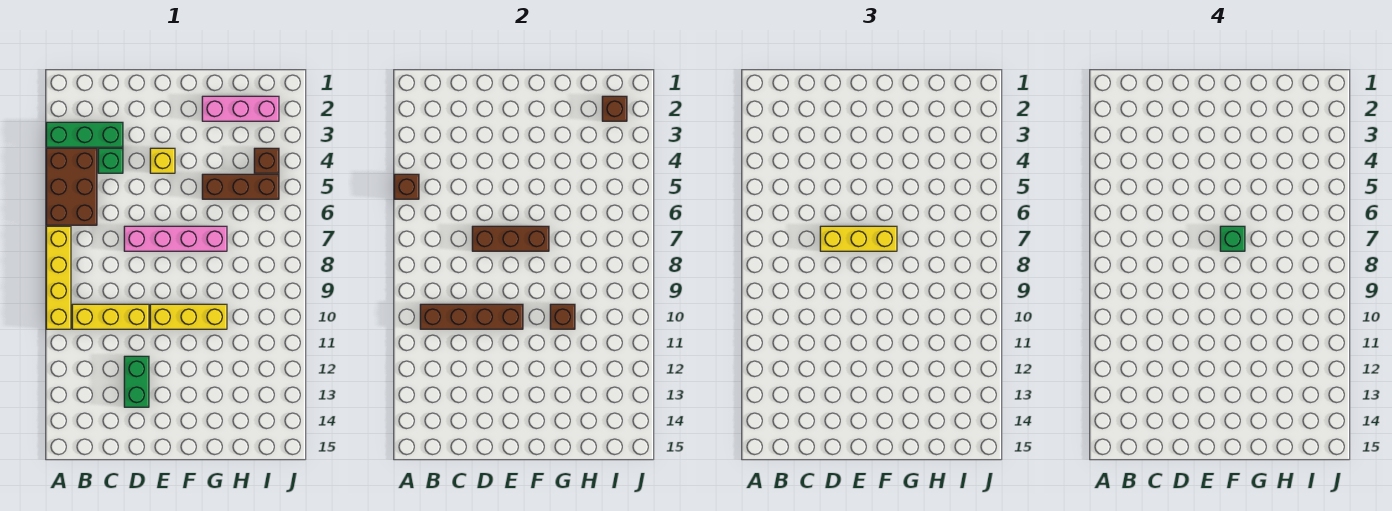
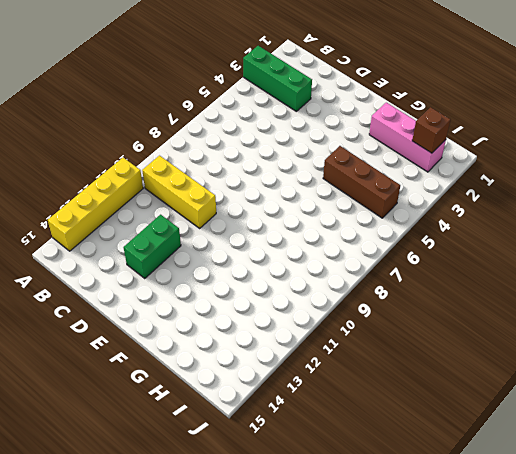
yellow brick A11:A14 level 1 -> yellow brick A7:A10 level 1
none -> brown brick A4:B6 level 1
none -> green brick C4 level 1
none -> pink brick D7:G7 level 1

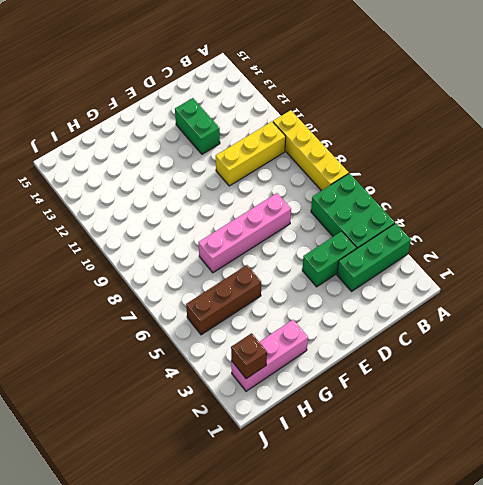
green brick A4:B6 level 1 -> brown brick A4:B6 level 1
green brick C4:D4 level 1 -> green brick C4 level 1
none -> yellow brick E4 level 1
none -> yellow brick E10:G10 level 1
none -> brown brick I4 level 1

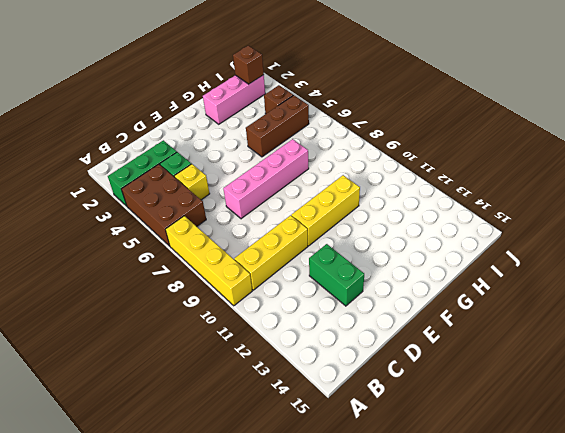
yellow brick C5 level 1 -> yellow brick E4 level 1
none -> brown brick A5 level 2
none -> brown brick B10:E10 level 2
none -> brown brick D7:F7 level 2

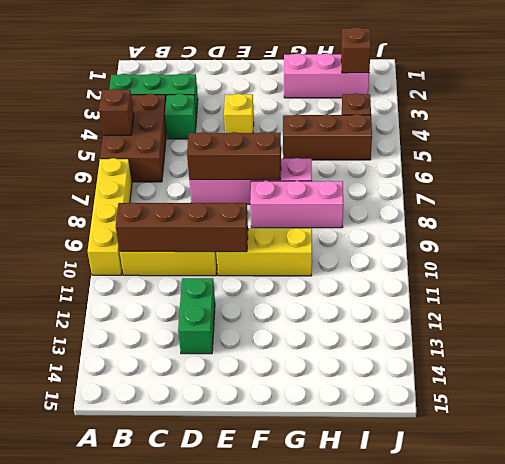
pink brick F8:H8 level 1 -> none
none -> brown brick G10 level 2
none -> yellow brick D7:F7 level 3
none -> green brick F7 level 4

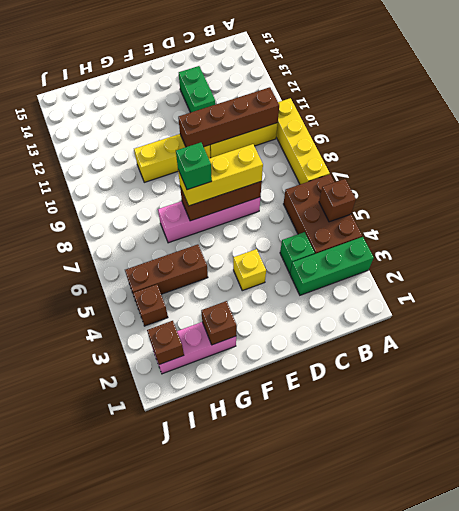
brown brick G2 level 2 -> brown brick G10 level 2

